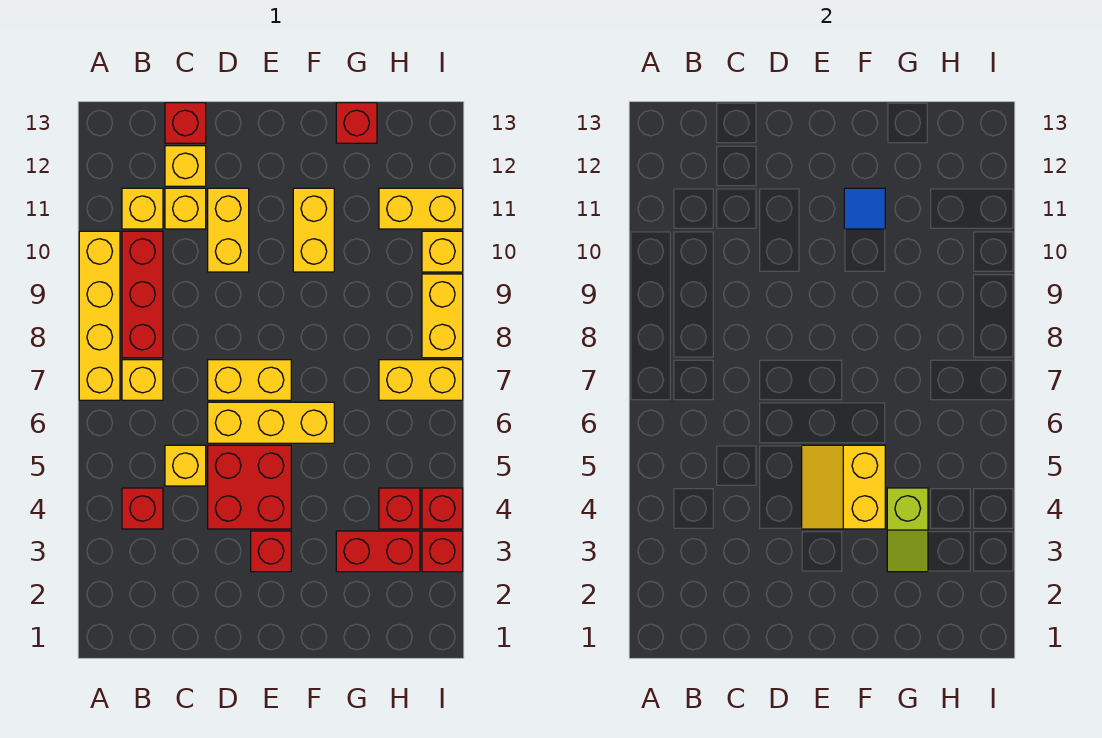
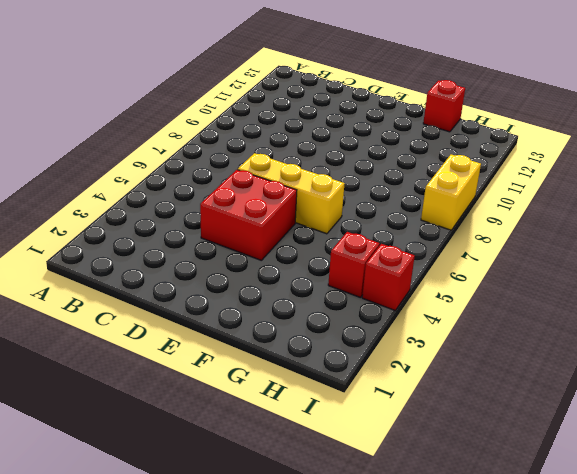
none -> yellow brick A7:A10 level 1
none -> red brick B4 level 1
none -> yellow brick B7 level 1

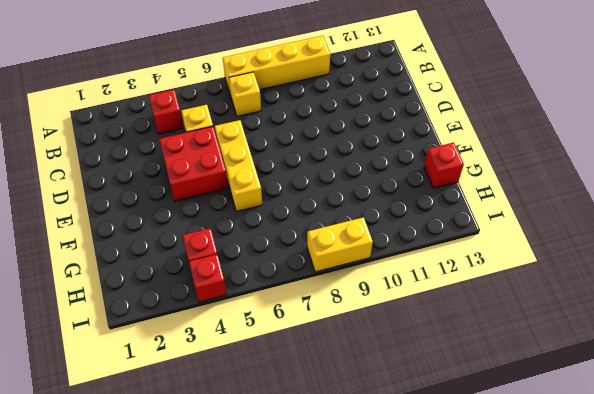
none -> red brick B8:B10 level 1
none -> yellow brick B11 level 1
none -> yellow brick C11 level 1

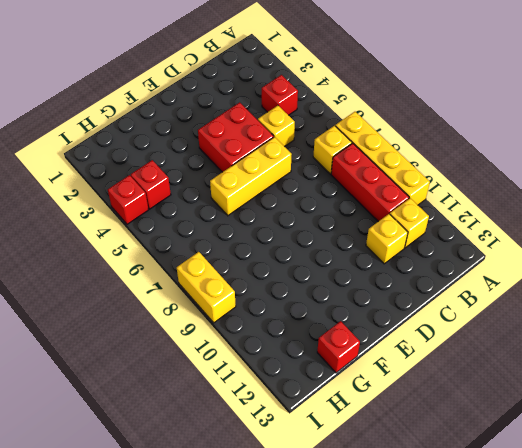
none -> yellow brick C12 level 1
none -> red brick C13 level 1
none -> yellow brick D7:E7 level 1

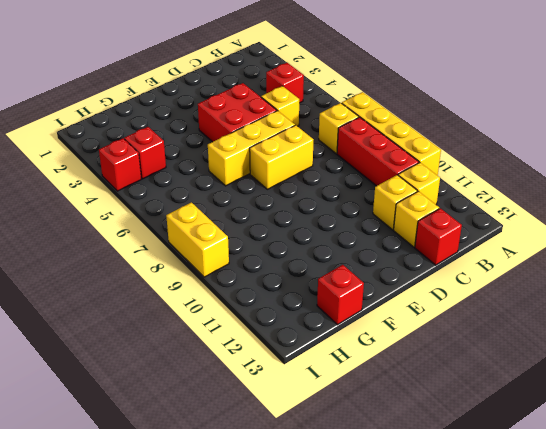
none -> yellow brick D10:D11 level 1
none -> red brick E3 level 1
none -> yellow brick F10:F11 level 1

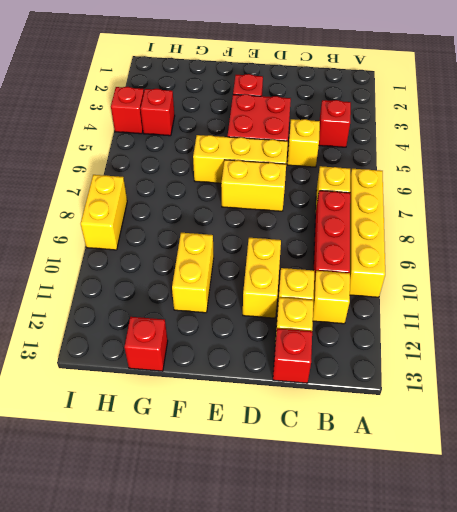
none -> red brick G3:H3 level 1
none -> yellow brick H7:I7 level 1
none -> yellow brick H11:I11 level 1

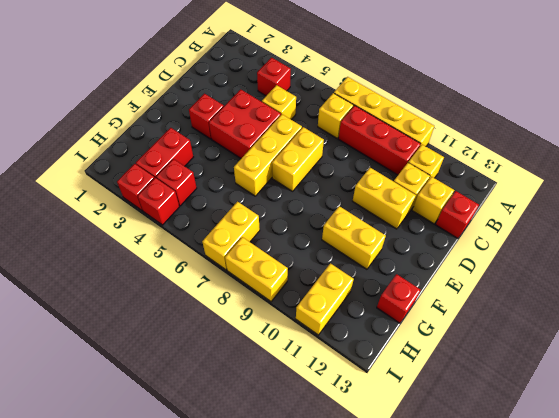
none -> yellow brick I10 level 1
none -> yellow slope E4:F5 level 2 top F
none -> blue tile F11 level 2

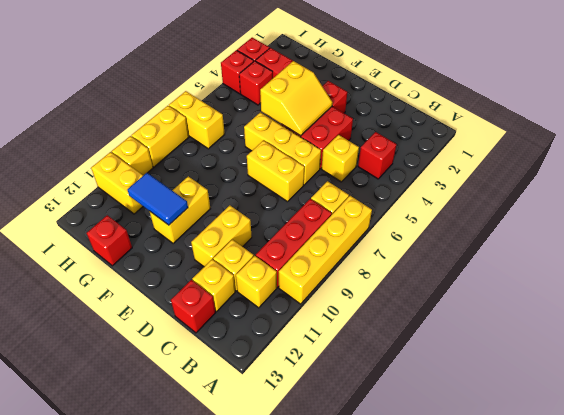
blue tile F11:G11 level 2 -> blue tile F11 level 2
none -> lime slope G3:G4 level 2 top 4

